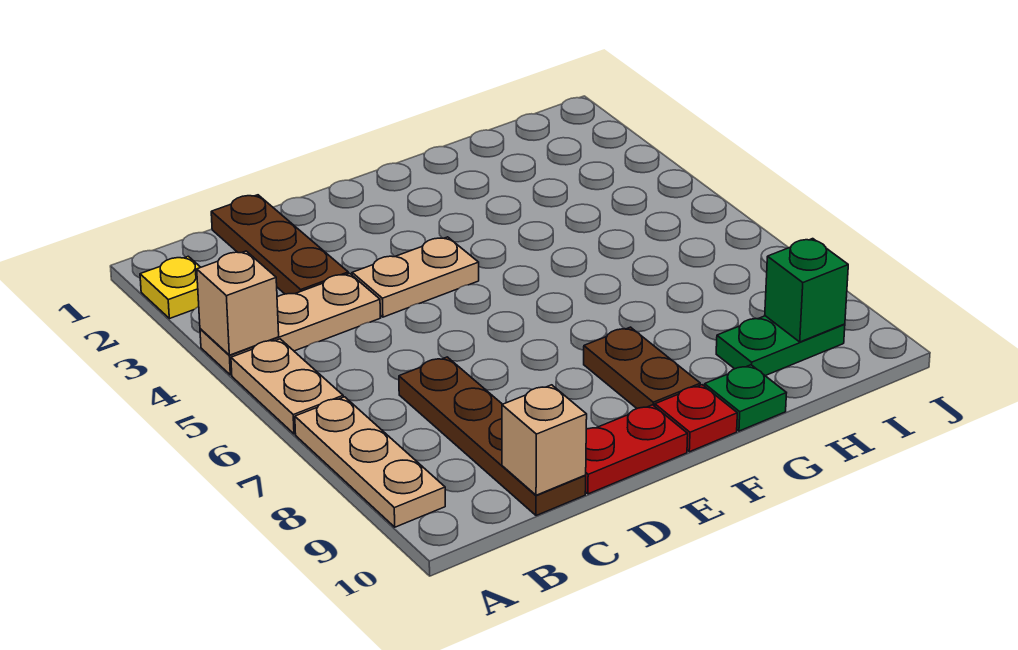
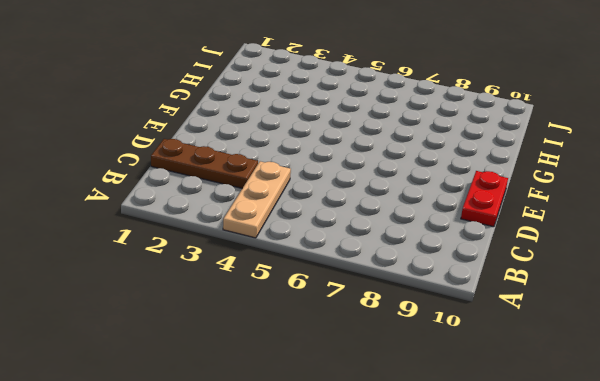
none -> yellow plate A2 level 1
none -> tan plate A5:A6 level 1
none -> tan plate A7:A9 level 1

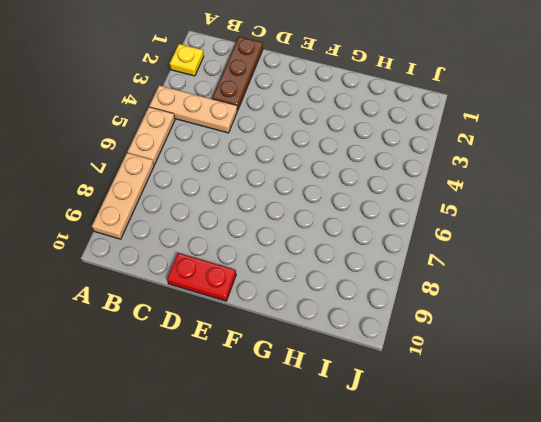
none -> brown plate C7:C10 level 1
none -> tan plate D4:E4 level 1
none -> brown plate F8:F9 level 1

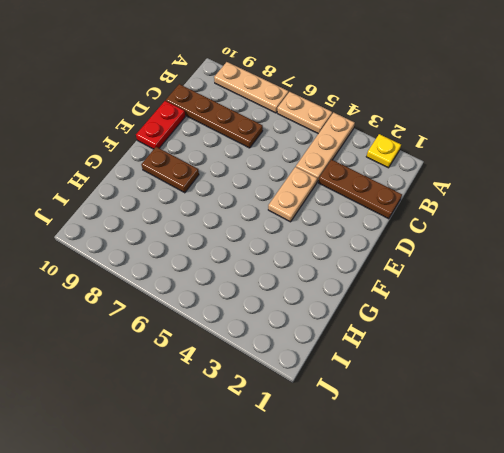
none -> red plate F10 level 1
none -> green plate G10 level 1
none -> green plate H9:I9 level 1

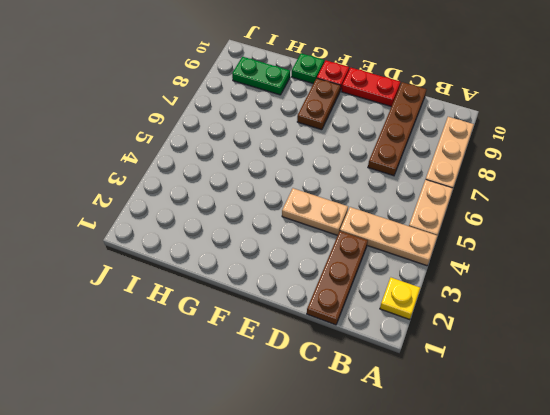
none -> tan brick A4 level 2
none -> tan brick C10 level 2
none -> green brick I9 level 2

